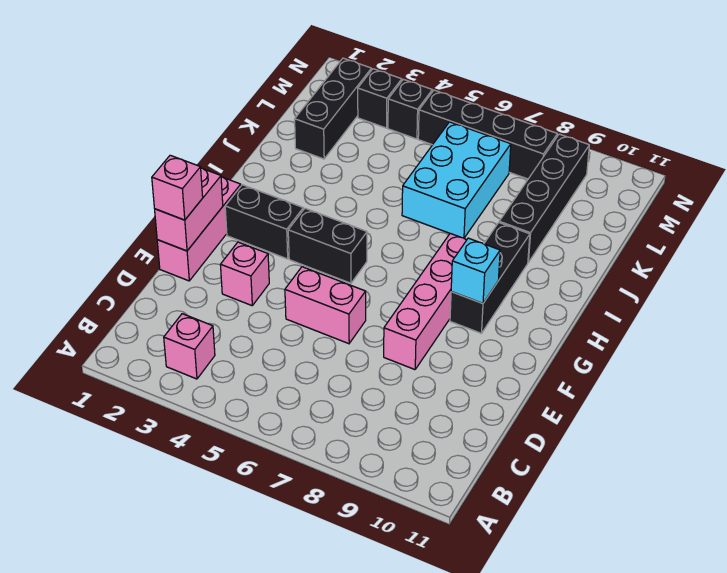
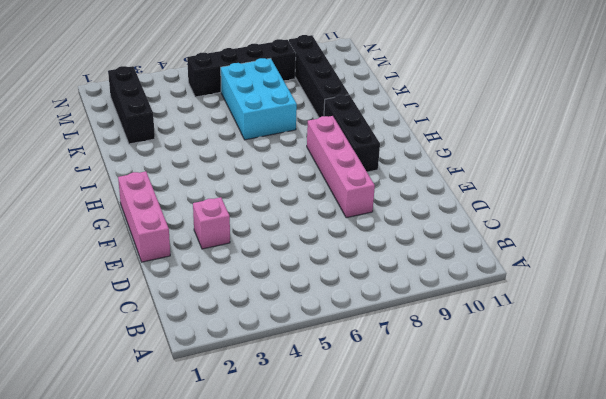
none -> pink brick B3 level 1
none -> pink brick E5:E6 level 1
none -> black brick G2:G3 level 1

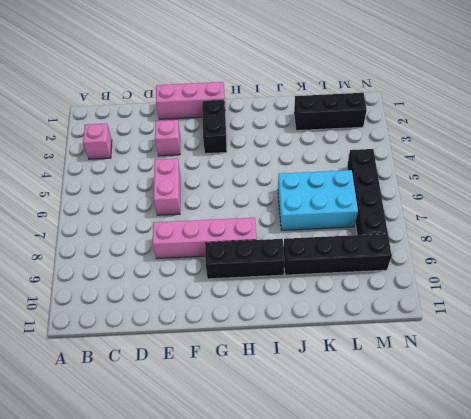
none -> black brick G4:G5 level 1
none -> black brick M3 level 1
none -> black brick M4 level 1

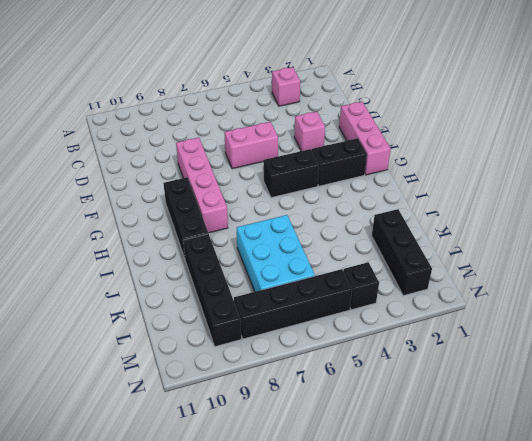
none -> black brick M3 level 1
none -> pink brick E1:F1 level 2
none -> cyan brick G9 level 2

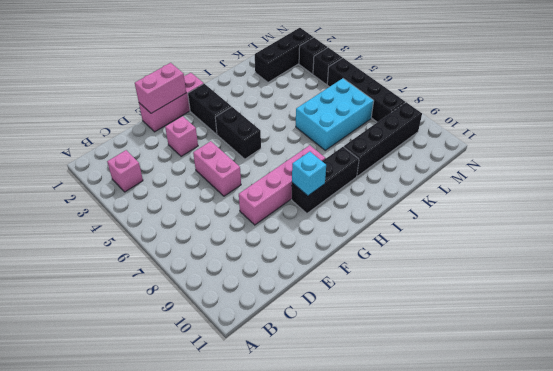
none -> pink brick E1 level 3

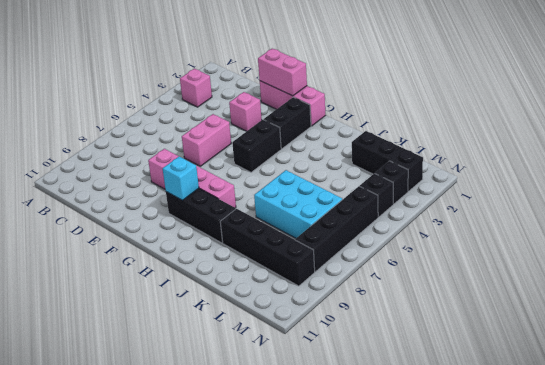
none -> pink brick E1 level 3

